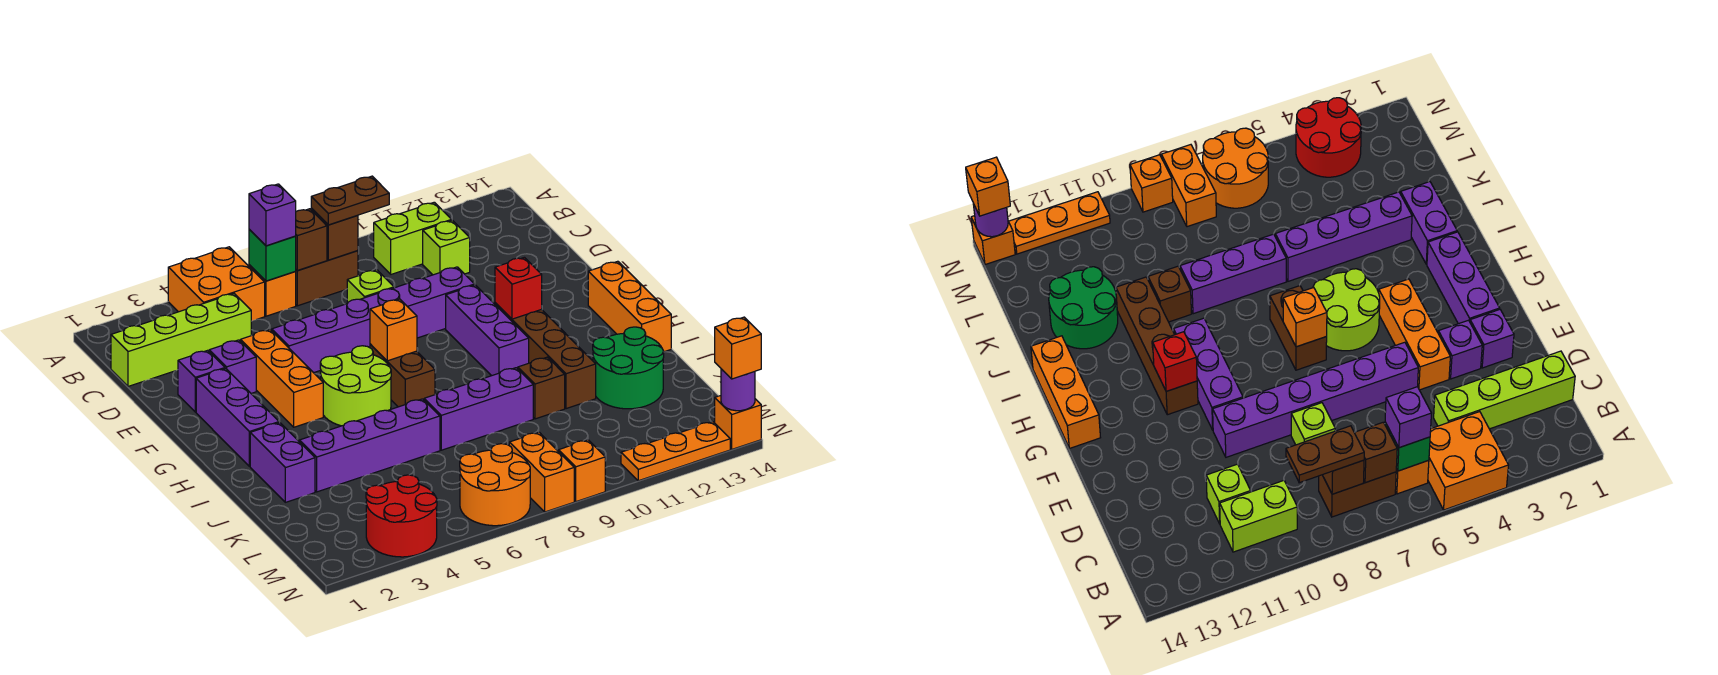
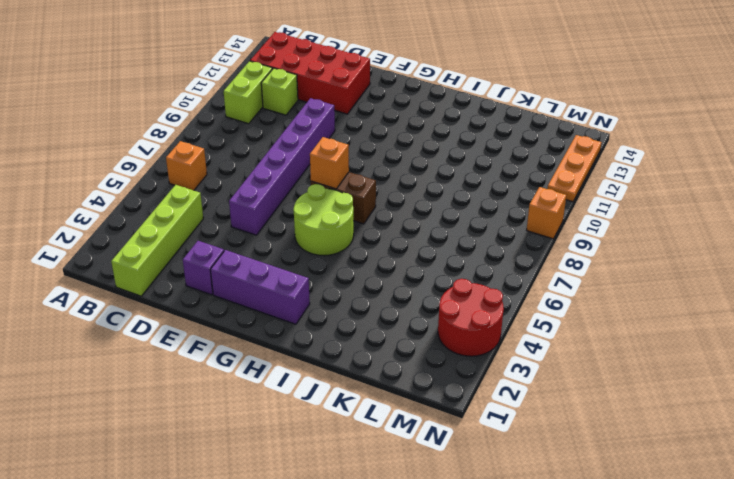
red brick B12:E13 level 1 -> none
none -> orange brick A4:B5 level 1
none -> brown brick B7:B8 level 1
none -> lime brick D8 level 1
none -> purple brick E3 level 1

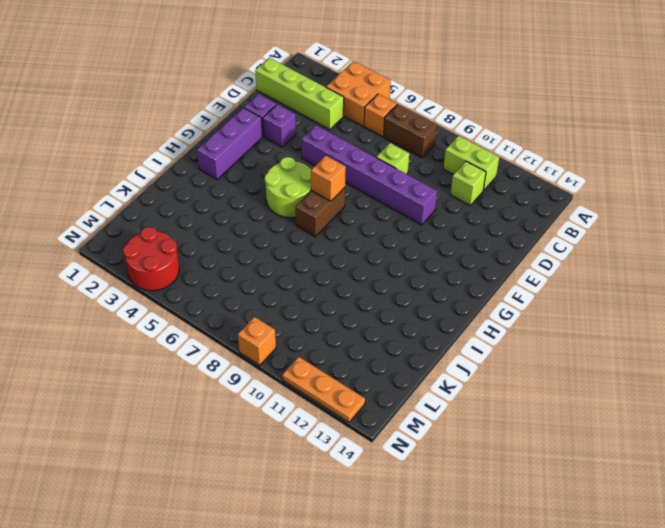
none -> orange brick E4:G4 level 1
none -> purple brick F10:H10 level 1
none -> brown brick G11:J11 level 1
none -> orange brick G14:I14 level 1

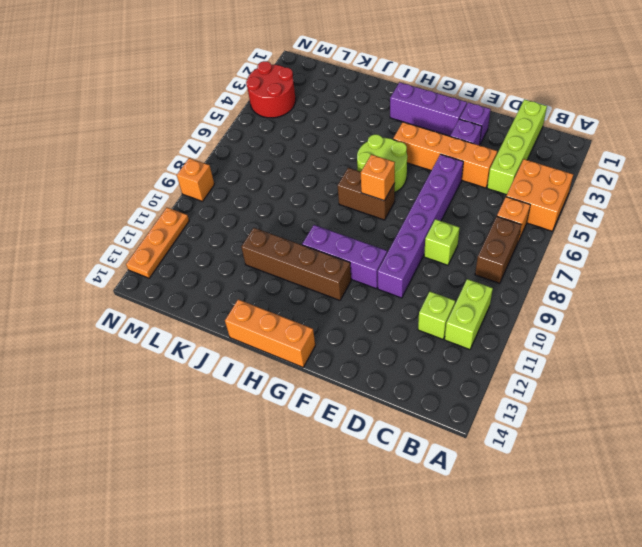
orange brick D4:G4 level 1 -> orange brick E4:G4 level 1
none -> purple brick I2:J2 level 1
none -> purple brick J3:J6 level 1
none -> purple brick J7:J9 level 1
none -> brown brick J10 level 1

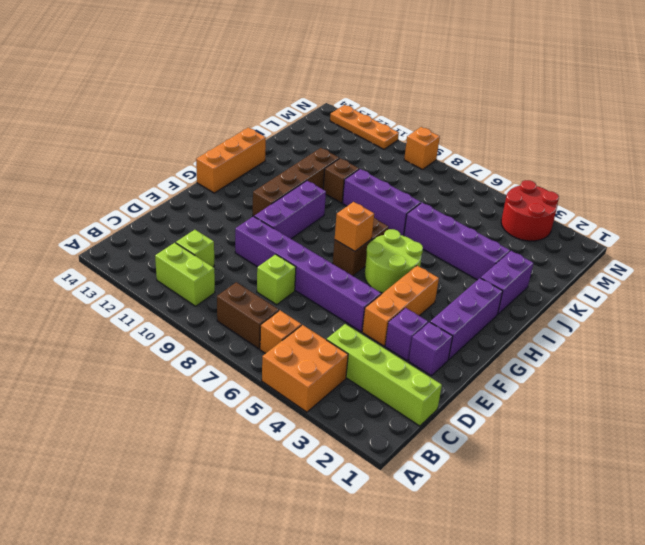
none -> green round brick J12:K13 level 1
none -> orange round brick M6:N7 level 1
none -> orange brick M8:N8 level 1
none -> orange brick N14 level 1

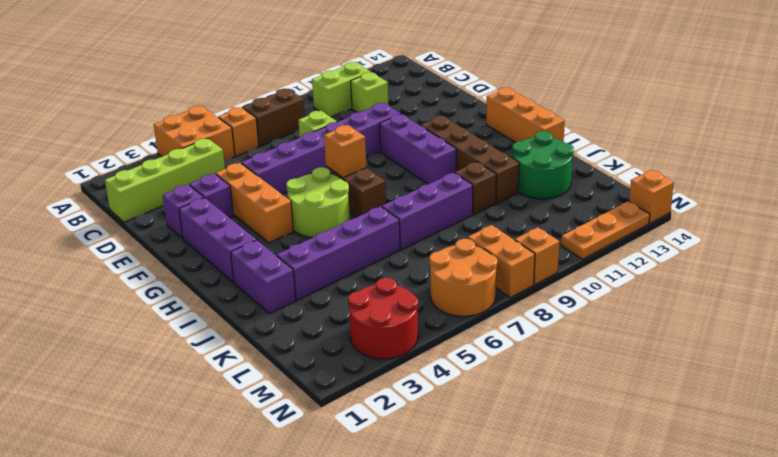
none -> green brick B6 level 2
none -> brown brick B7 level 2
none -> brown brick B8 level 2
none -> red brick G11 level 2

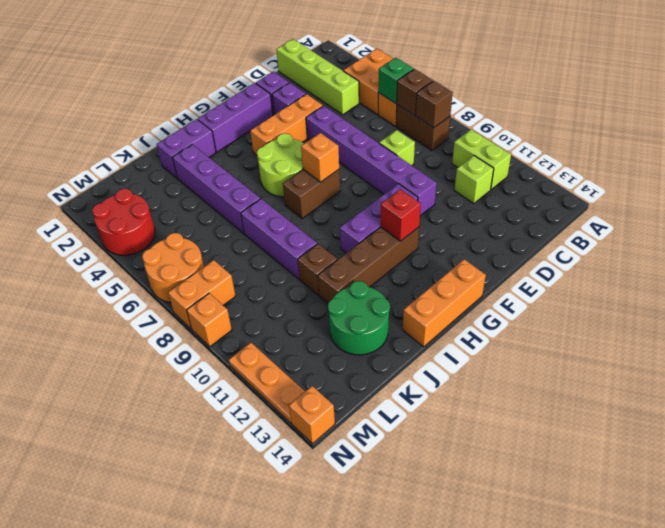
none -> purple round brick N14 level 2
none -> purple brick B6 level 3
none -> brown plate B8:B9 level 3
none -> orange brick N14 level 3

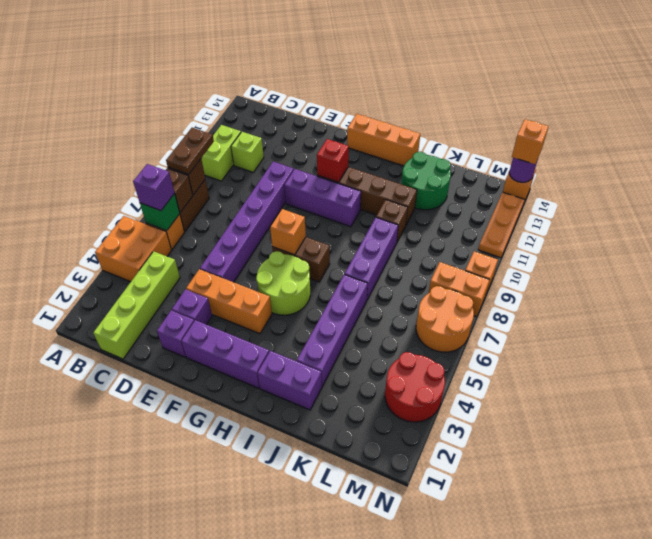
none -> lime brick D8 level 1

